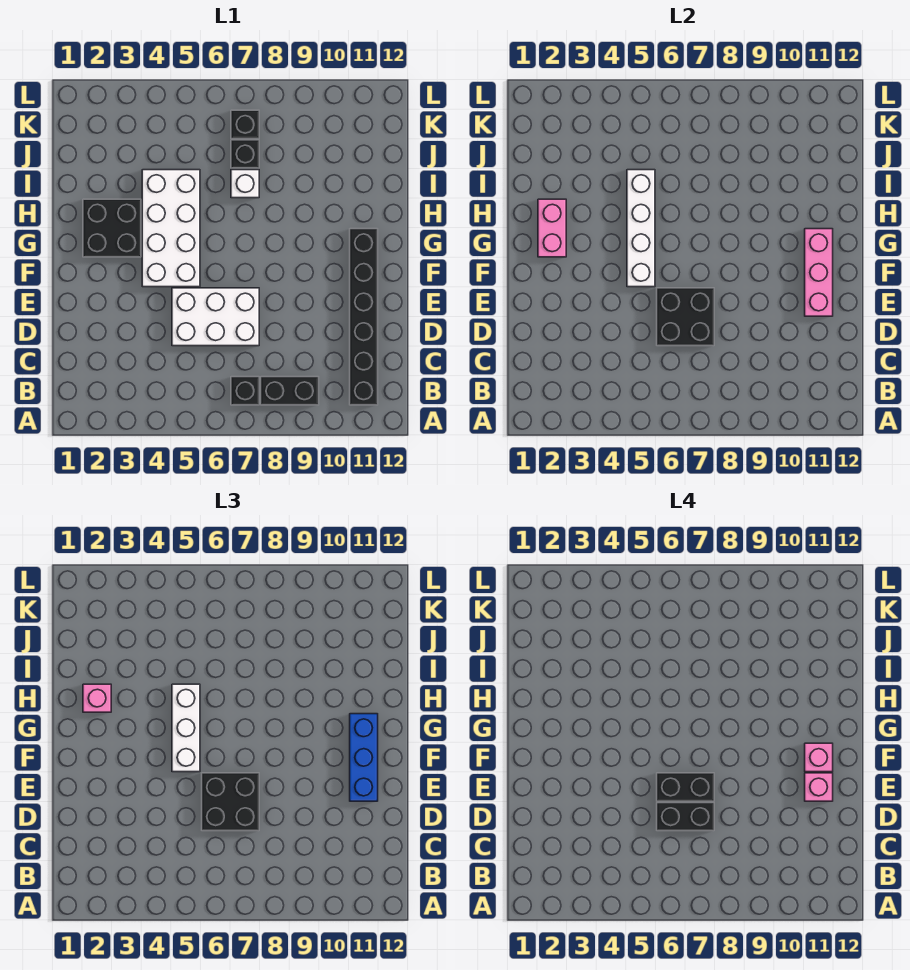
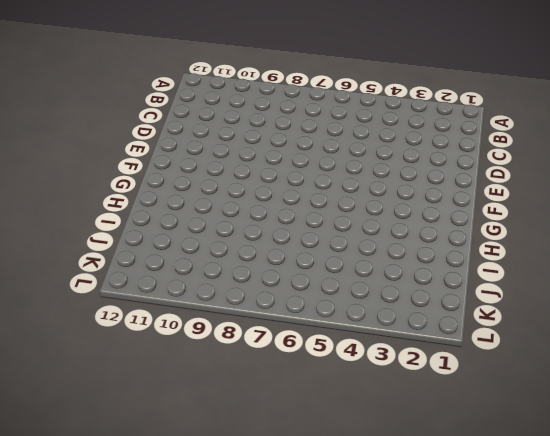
none -> black brick B7 level 1
none -> black brick B8:B9 level 1
none -> black brick B11:G11 level 1

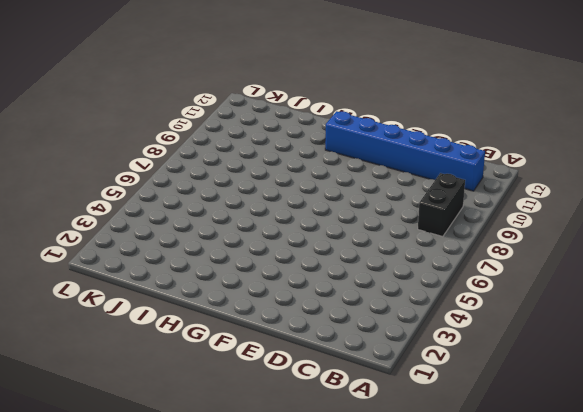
blue brick B11:G11 level 1 -> black brick B11:G11 level 1
none -> black brick B7 level 1
none -> white brick D5:E7 level 1
none -> white brick F4:I5 level 1

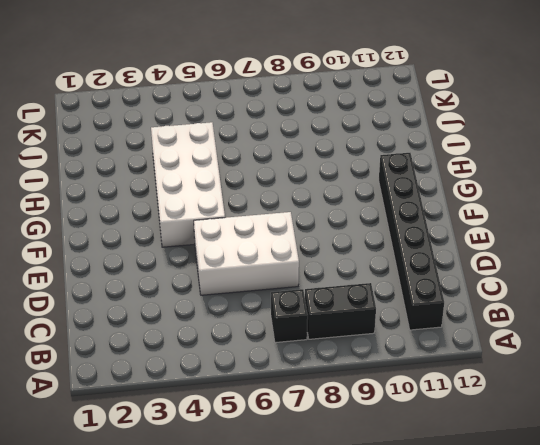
none -> black brick G2:H3 level 1
none -> white brick I7 level 1
none -> black brick J7 level 1

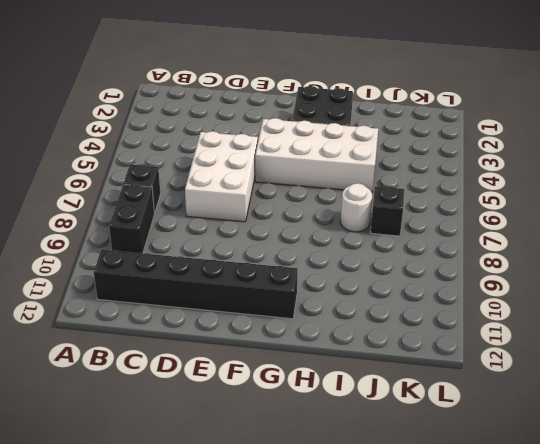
white round brick I7 level 1 -> white brick I7 level 1
none -> black brick K7 level 1
none -> black brick D6:E7 level 2
none -> pink brick E11:G11 level 2

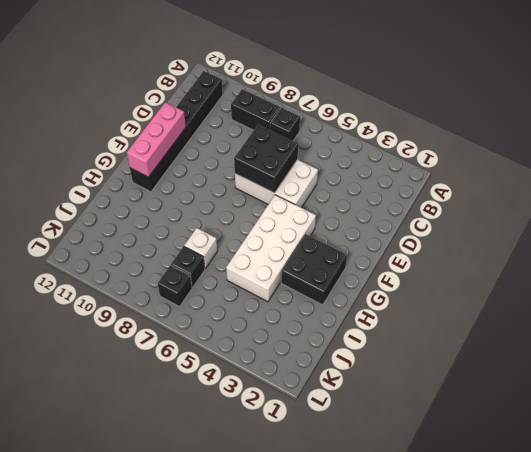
none -> white brick F5:I5 level 2
none -> pink brick G2:H2 level 2
none -> black brick D6:E7 level 3

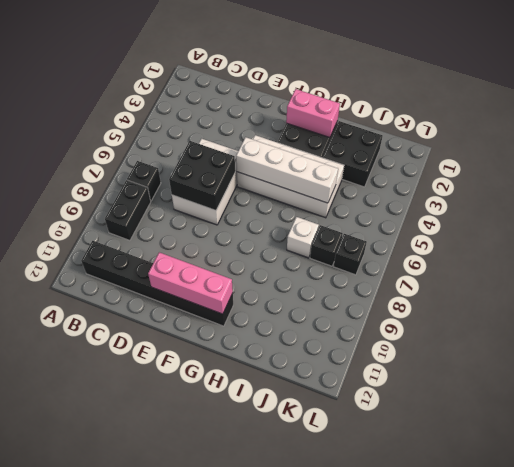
black brick I2:J3 level 1 -> black brick D6:E7 level 3
none -> blue brick E11:G11 level 3
none -> white brick F5:H5 level 3
none -> pink brick H2 level 3

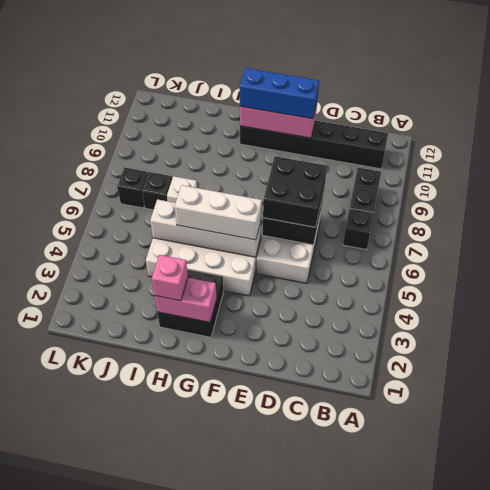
none -> black brick D6:D7 level 4
none -> black brick E6:E7 level 4
none -> pink brick E11 level 4

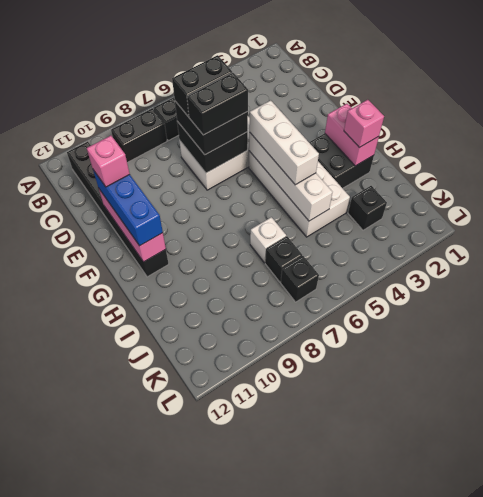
black brick J3 level 1 -> none
none -> pink brick F11 level 4

